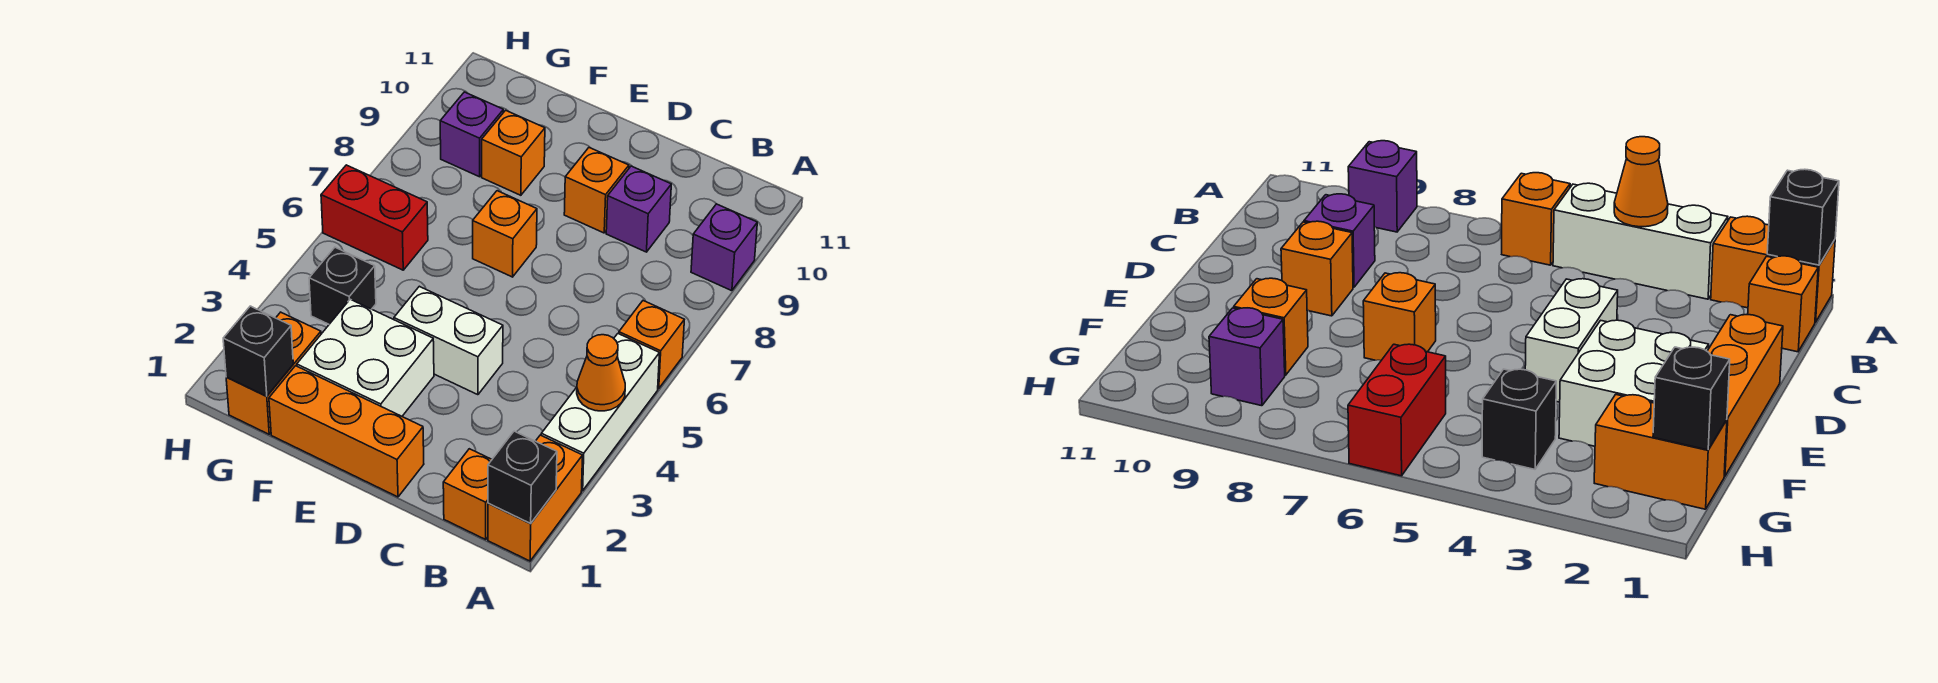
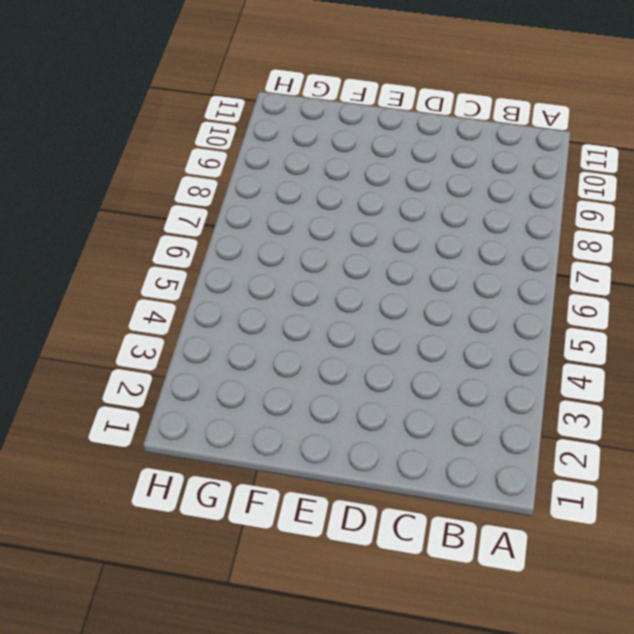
none -> orange brick A1:A2 level 1
none -> white brick A3:A5 level 1
none -> orange brick A6 level 1

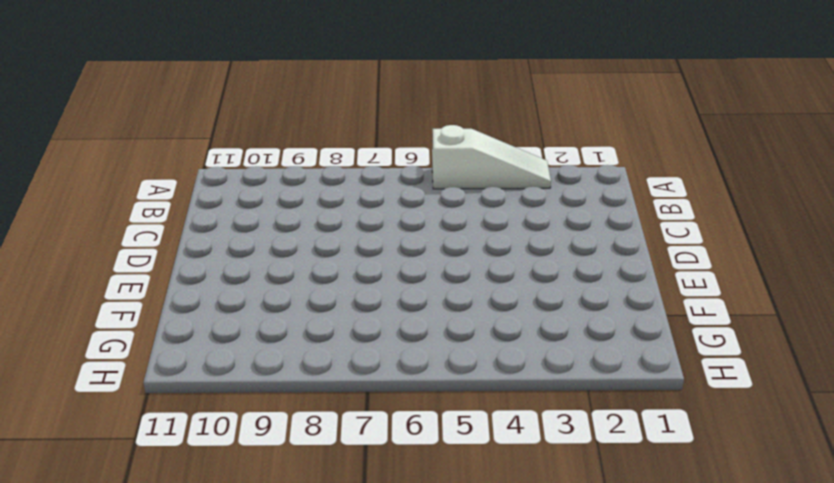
white slope A3:A5 level 1 top 5 -> white brick A3:A5 level 1
none -> orange brick A1:A2 level 1
none -> orange brick A6 level 1
none -> purple brick A9 level 1

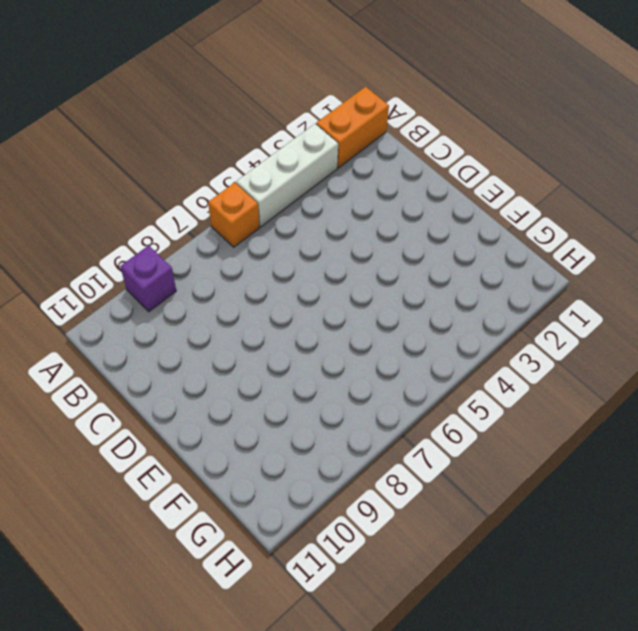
none -> orange brick B1 level 1
none -> purple brick C9 level 1
none -> orange brick D1:F1 level 1

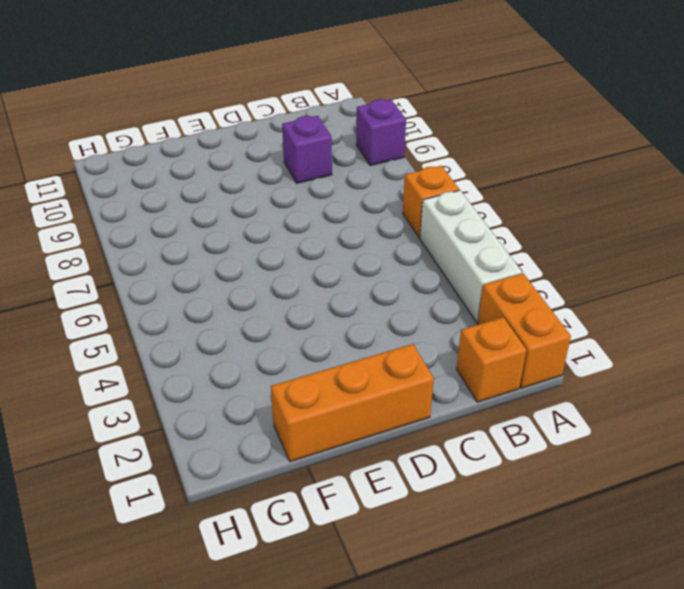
none -> white brick D4:E4 level 1
none -> orange brick D9 level 1
none -> white brick E2:F3 level 1

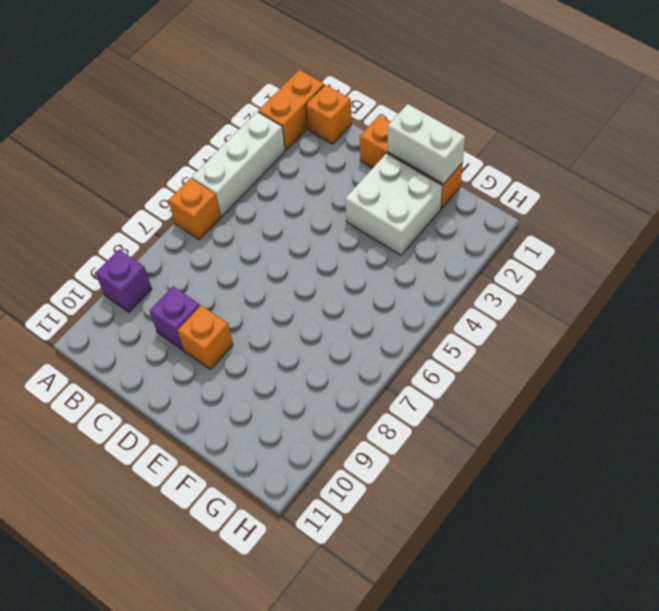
white brick E1:F1 level 2 -> white brick D4:E4 level 1
none -> orange brick E7 level 1
none -> orange brick F9 level 1
none -> orange brick G1:G2 level 1

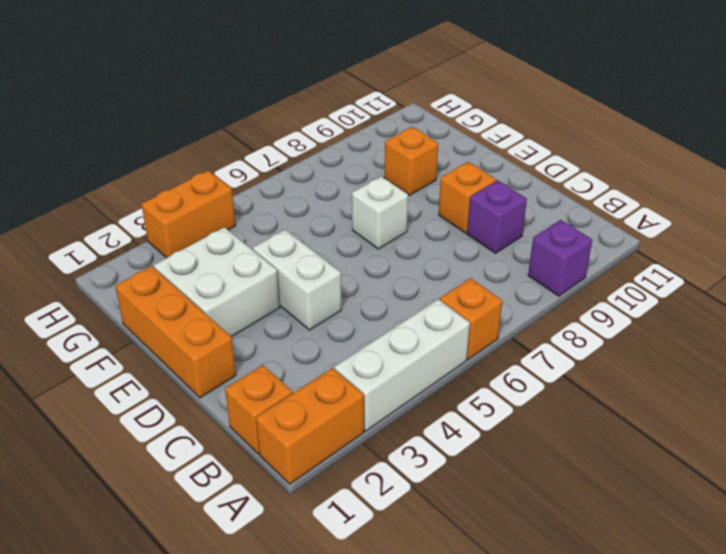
white brick E7 level 1 -> orange brick E7 level 1
orange brick H3:H4 level 1 -> orange brick G1:G2 level 1
none -> black brick G4 level 1
none -> red brick G6:H6 level 1
none -> purple brick G9 level 1

